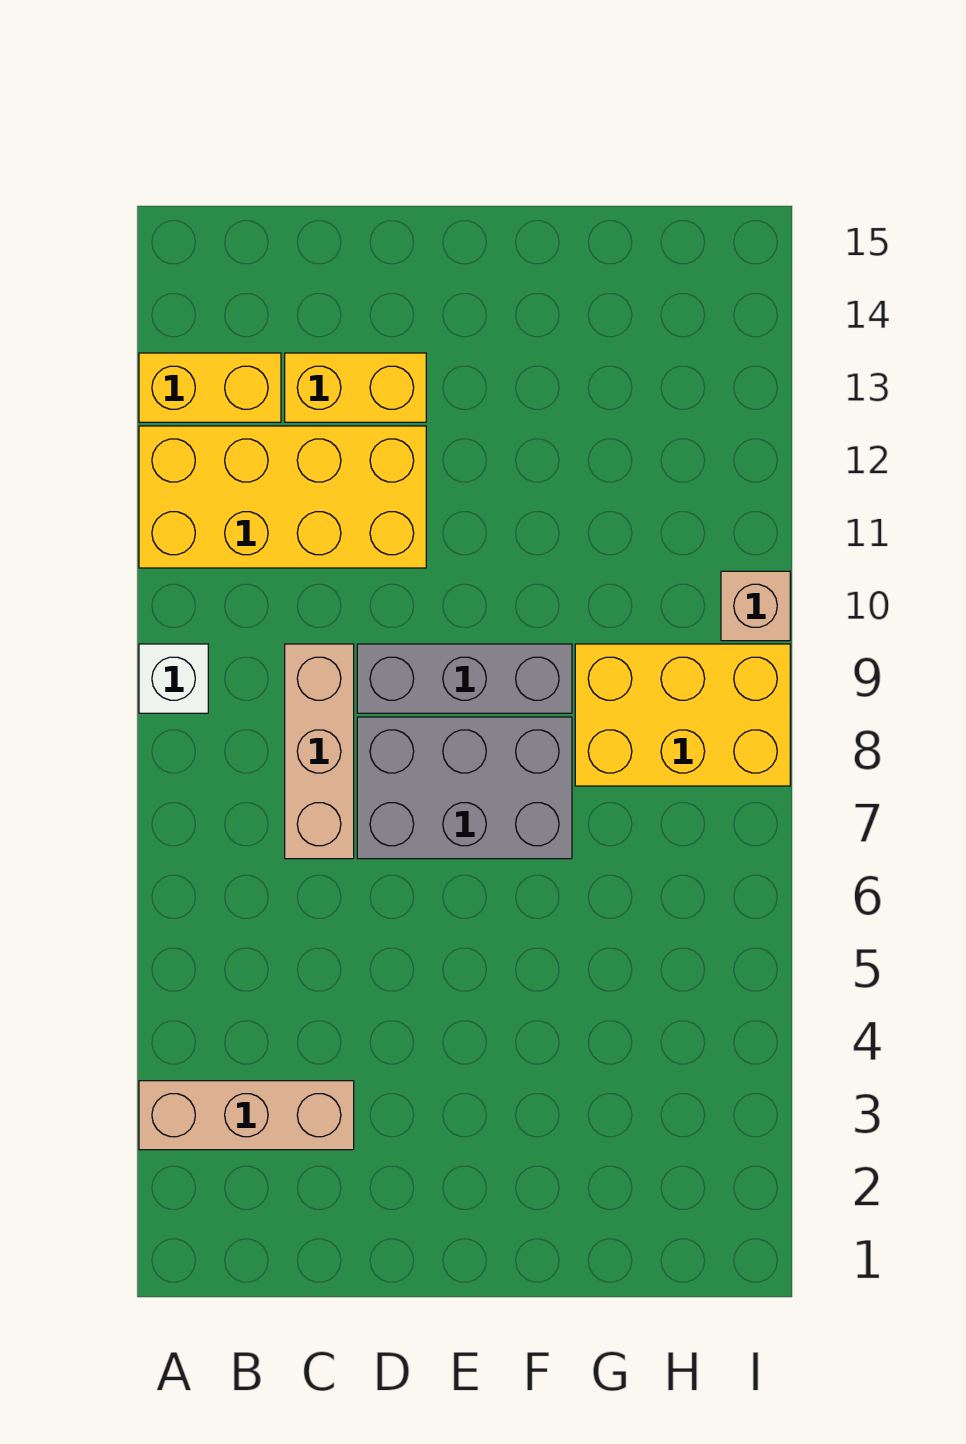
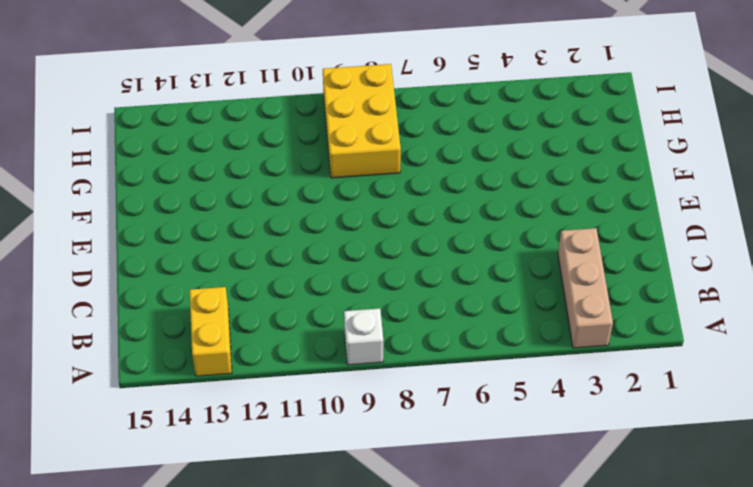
none -> yellow brick A11:D12 level 1
none -> tan brick C7:C9 level 1

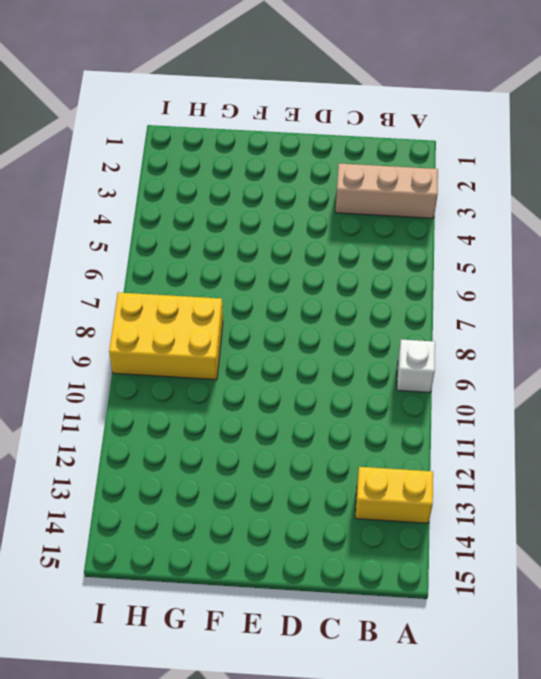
none -> yellow brick A11:D12 level 1
none -> tan brick C7:C9 level 1

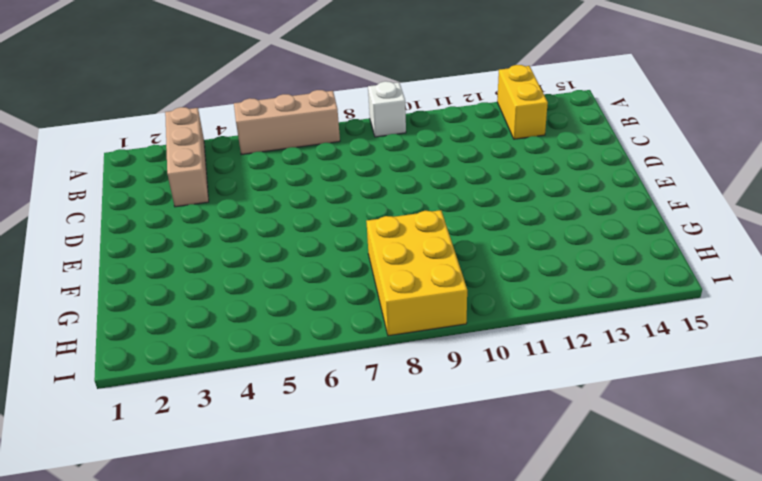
tan brick A5:A7 level 1 -> tan brick C7:C9 level 1
none -> yellow brick A11:D12 level 1
none -> yellow brick C13:D13 level 1

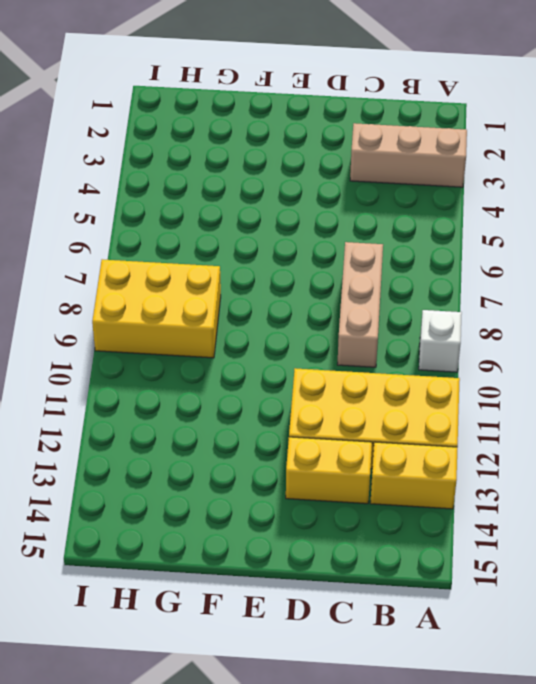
none -> grey brick D7:F8 level 1
none -> grey brick D9:F9 level 1

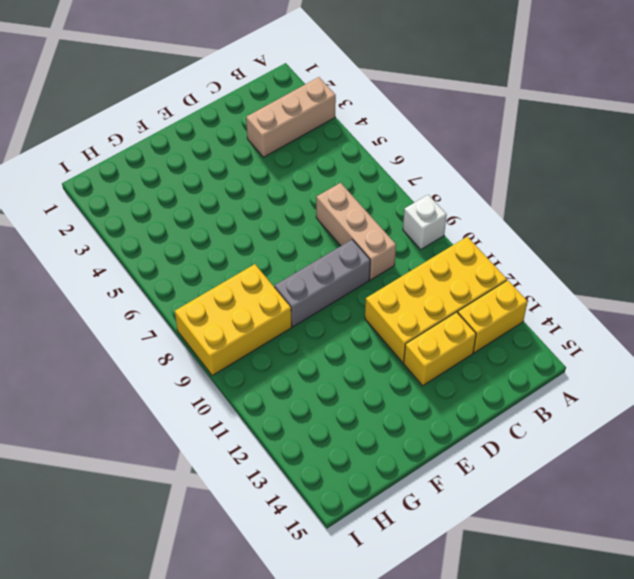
none -> grey brick D7:F8 level 1
none -> tan brick I10 level 1

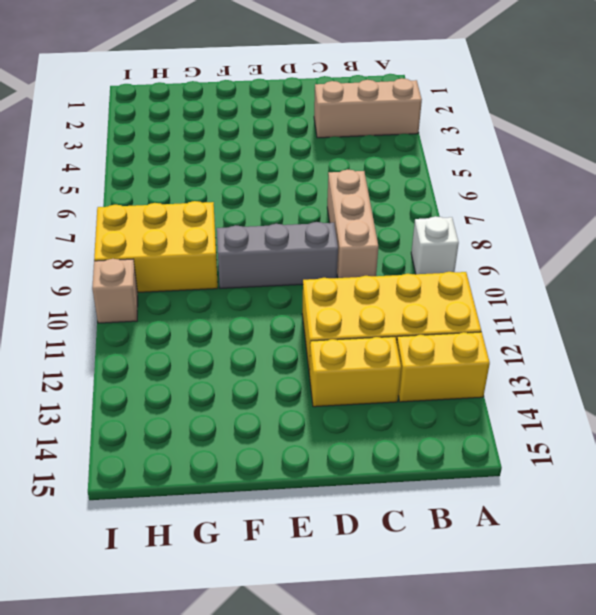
none -> grey brick D7:F8 level 1

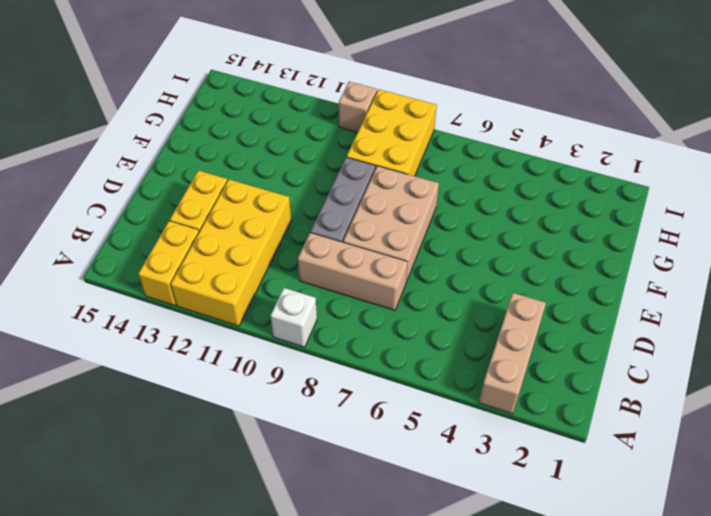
tan brick D7:F8 level 1 -> grey brick D7:F8 level 1

